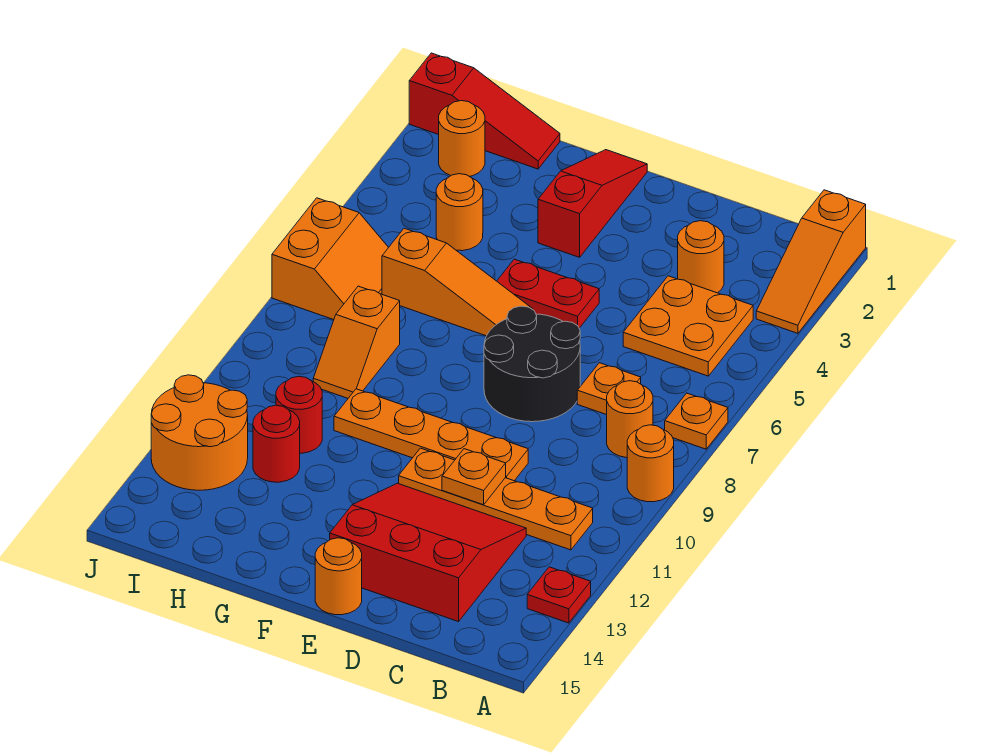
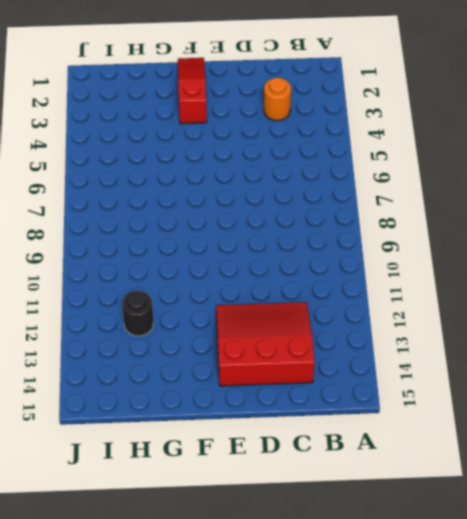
black round brick H12 level 1 -> red round brick H12 level 1
none -> orange slope A1:A3 level 1 top 1
none -> orange plate A7 level 1
none -> orange round brick A9 level 1

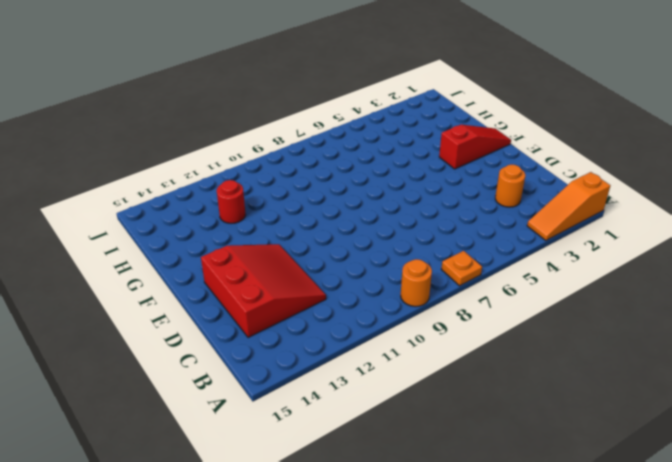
none -> red plate A13 level 1
none -> orange plate B4:C5 level 1
none -> orange round brick B8 level 1

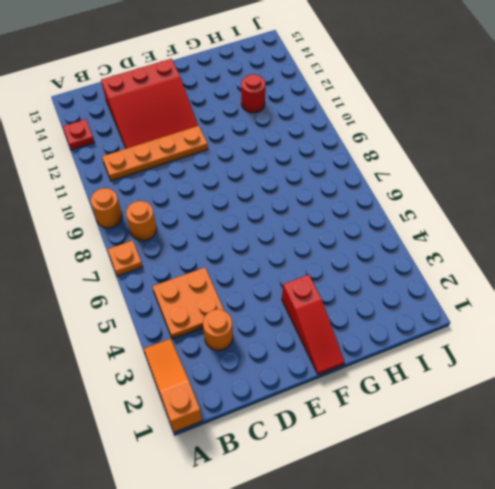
none -> orange plate C7 level 1
none -> black round brick D7:E8 level 1
none -> orange plate D10:G10 level 1

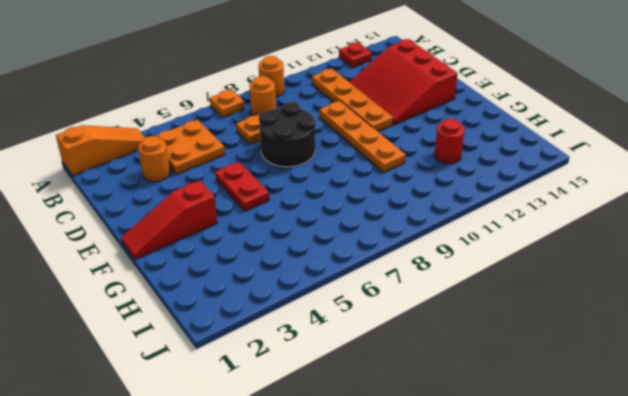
none -> orange round brick E15 level 1
none -> orange slope F6:H6 level 1 top H
none -> red slope H1:J1 level 1 top J

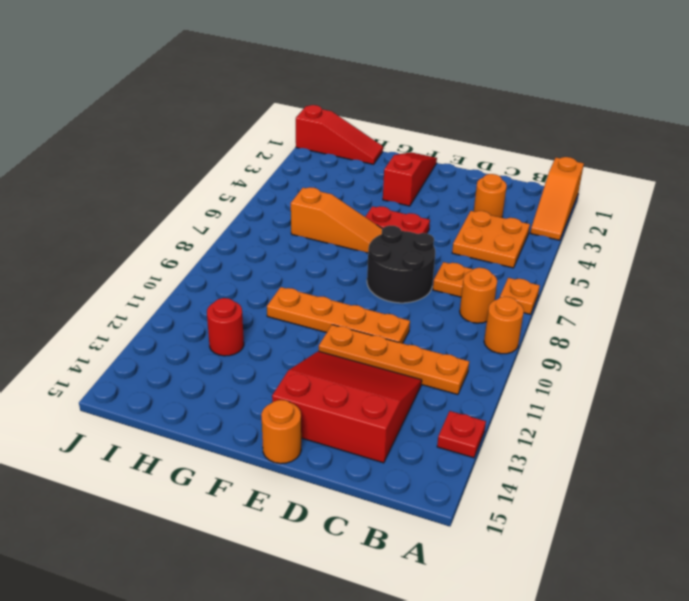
none -> orange round brick H4 level 1
none -> orange slope H8:H9 level 1 top 8
none -> red round brick H11 level 1

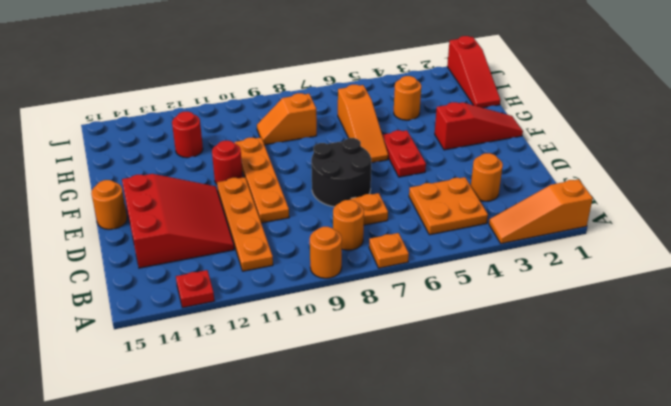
red round brick F11 level 1 -> red round brick H11 level 1
none -> orange round brick I2 level 1
none -> orange slope I6:J7 level 1 top J
none -> orange round brick I12:J13 level 1

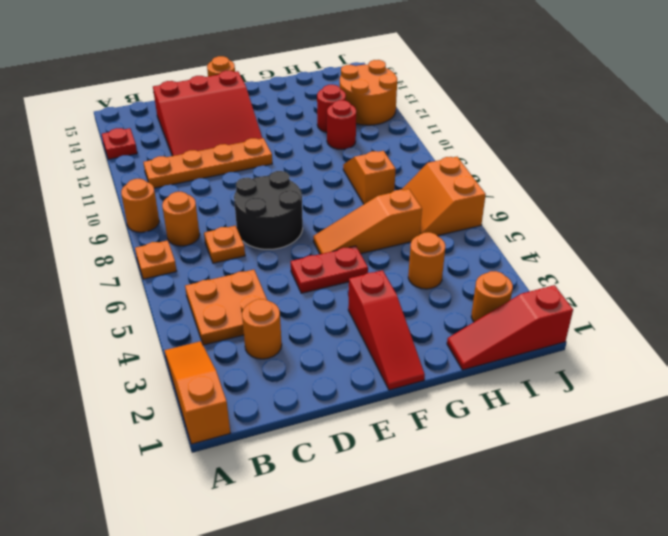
none -> orange plate D10:G10 level 1
none -> orange plate D11 level 2

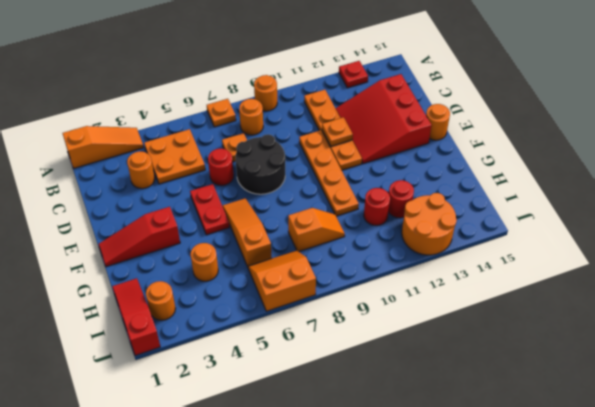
red round brick D6 level 1 -> none

